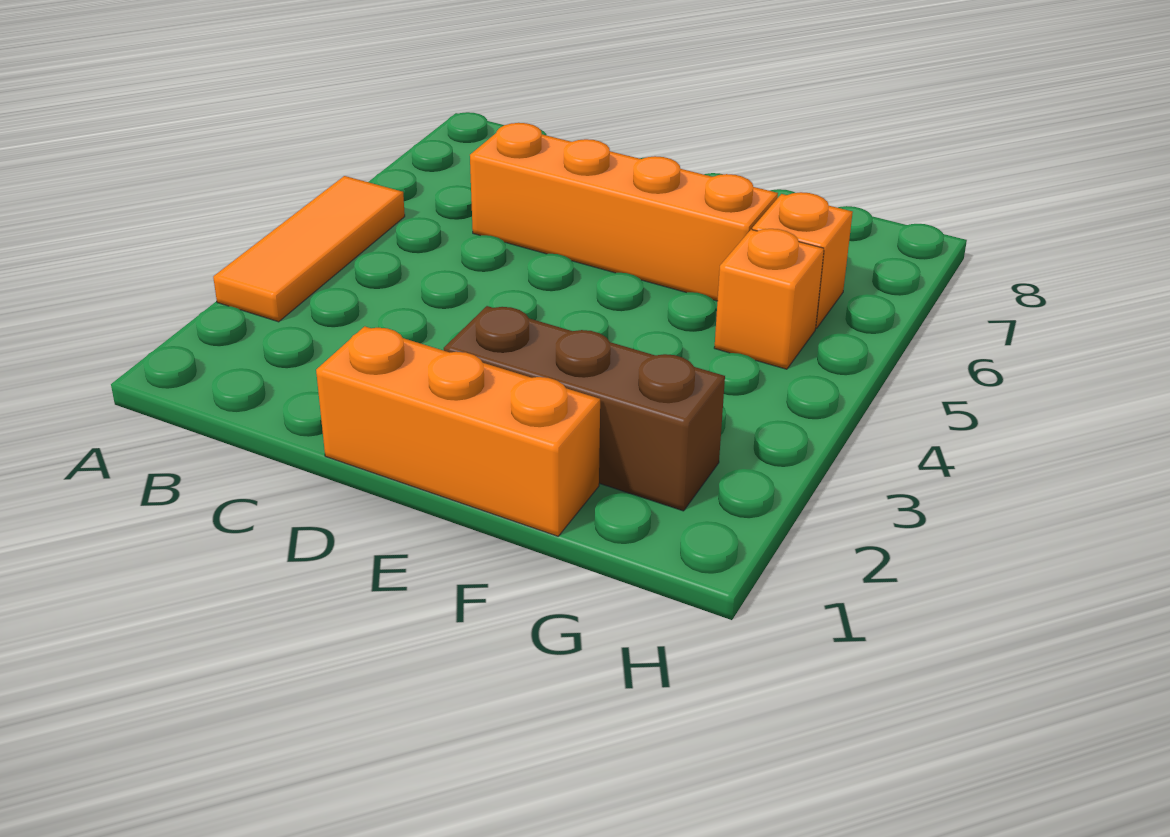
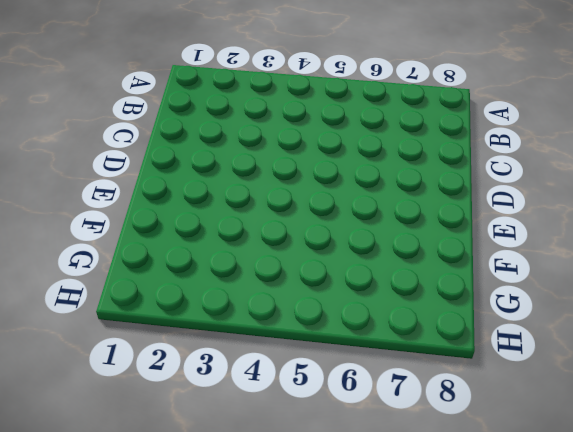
none -> orange tile A3:A5 level 1
none -> orange brick C6:F6 level 1

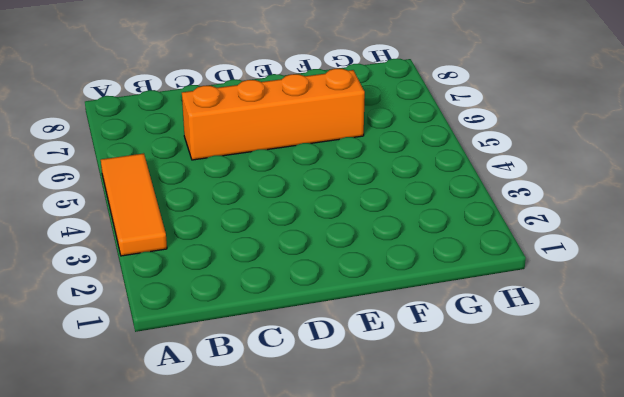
none -> orange brick D1:F1 level 1
none -> brown brick E2:G2 level 1

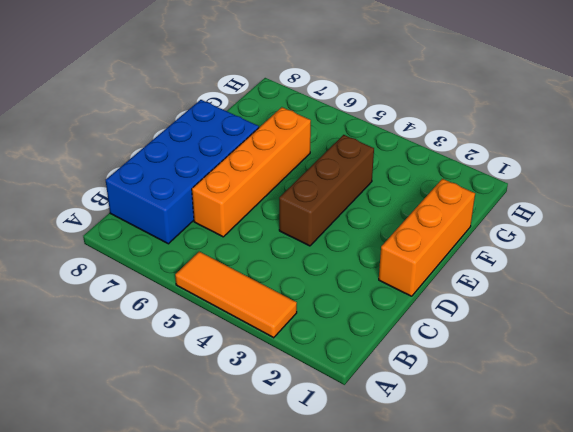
blue brick B7:E8 level 1 -> none
brown brick D4:F4 level 1 -> brown brick E2:G2 level 1
none -> orange brick G5 level 1
none -> orange brick G6 level 1

